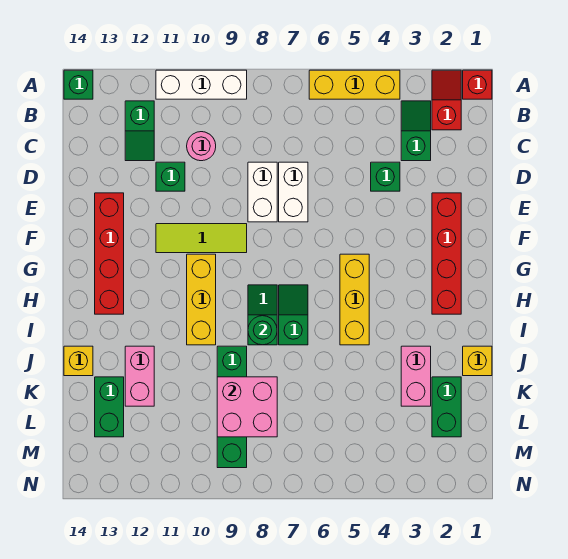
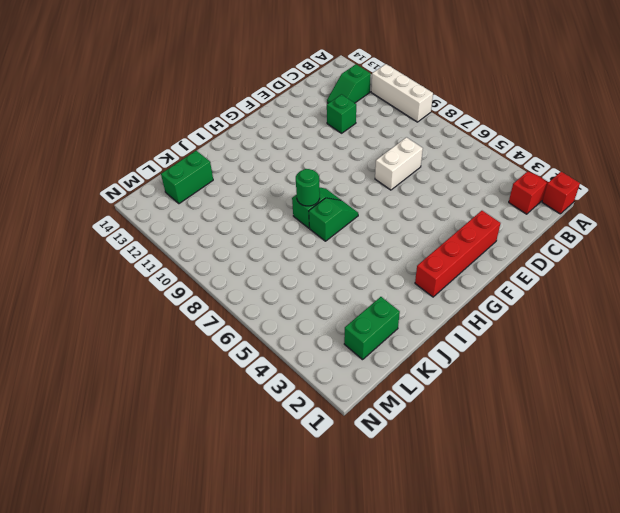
none -> yellow brick A4:A6 level 1
none -> green brick A14 level 1
none -> green slope B3:C3 level 1 top C

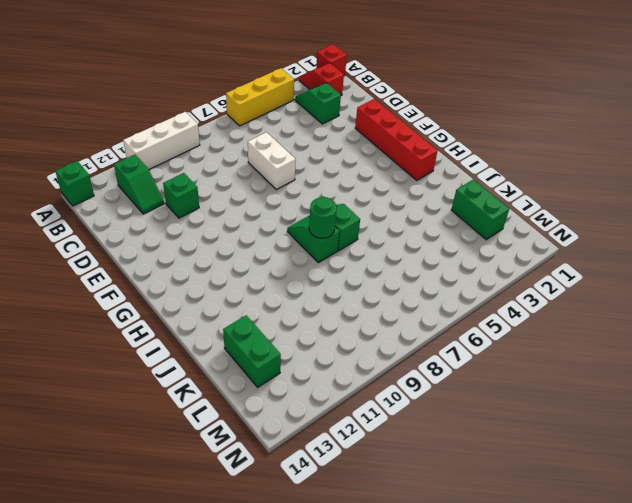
none -> pink round brick C10 level 1
none -> green brick D4 level 1
none -> white brick D8:E8 level 1

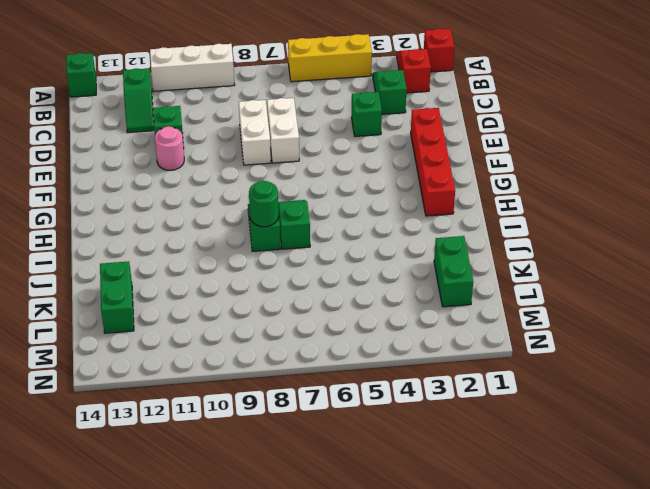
pink round brick E11 level 1 -> pink round brick C10 level 1
none -> red brick E13:H13 level 1
none -> lime tile F9:F11 level 1
none -> yellow brick G5:I5 level 1

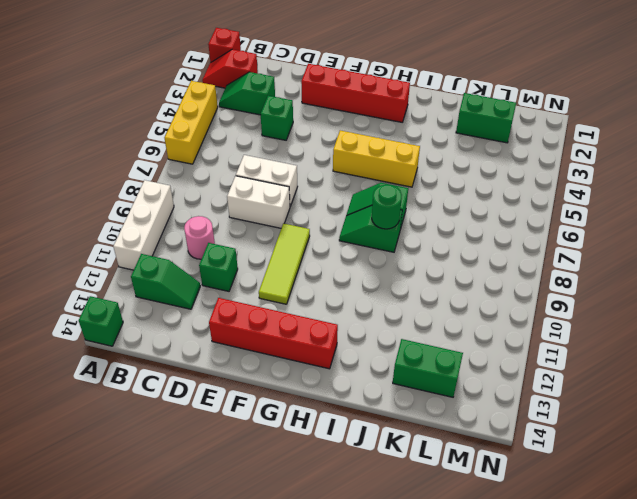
none -> yellow brick G10:I10 level 1
none -> yellow brick J1 level 1
none -> pink brick J3:K3 level 1

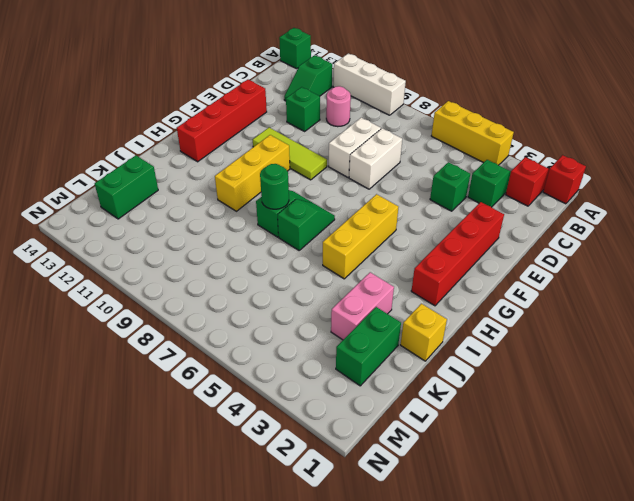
none -> green brick J9:M9 level 1
none -> pink brick J12:K12 level 1
none -> yellow brick J14 level 1

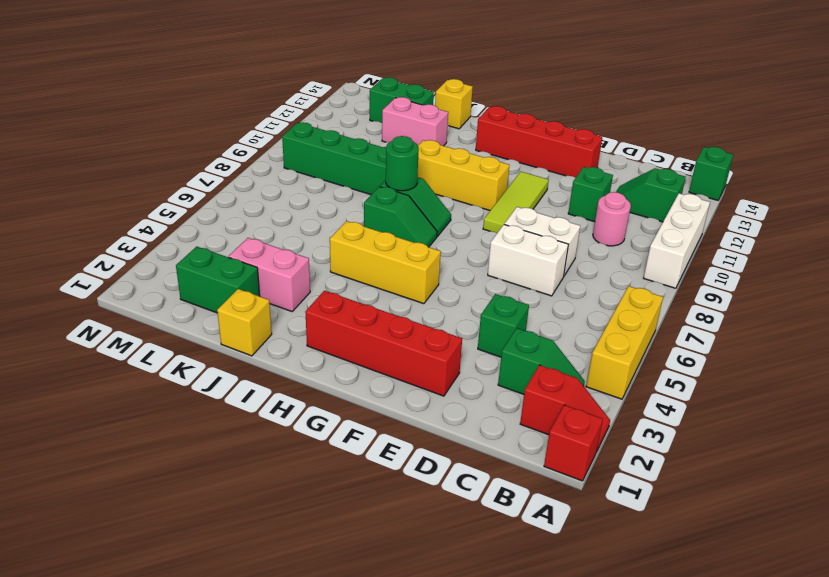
none -> pink brick K8:L9 level 2

